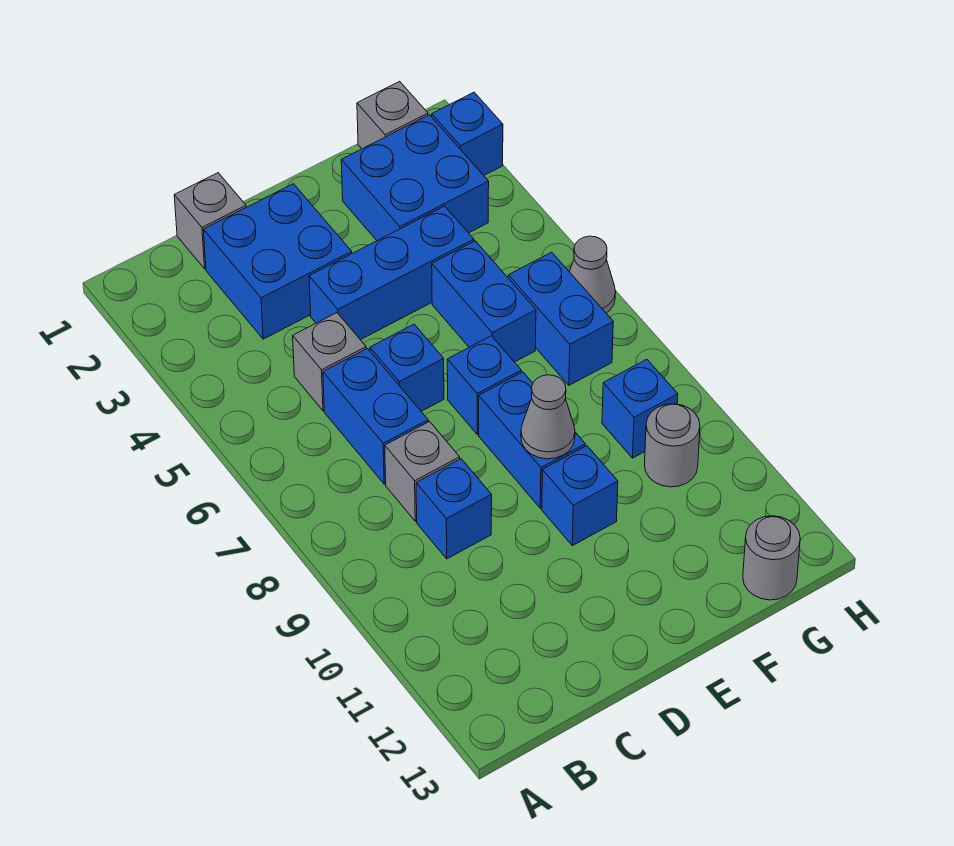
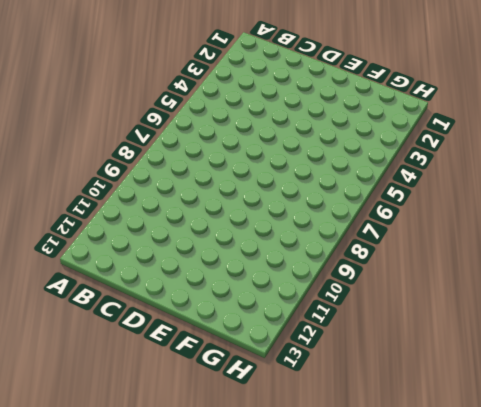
none -> grey brick C1 level 1
none -> blue brick C2:D3 level 1
none -> grey brick C5 level 1

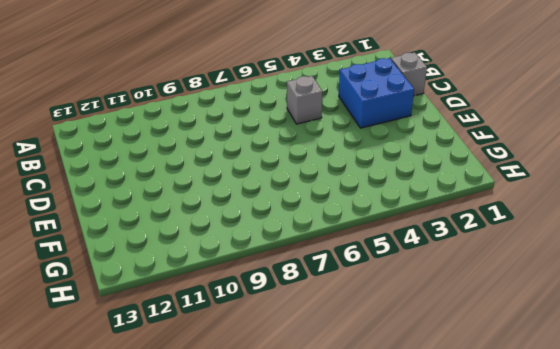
none -> blue brick C6:C7 level 1
none -> grey brick C8 level 1
none -> blue brick C9 level 1

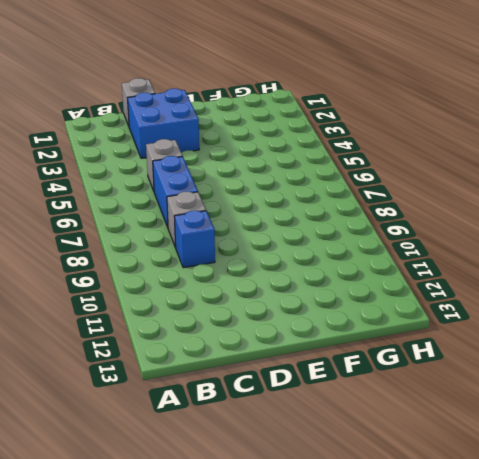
none -> blue brick D4:F4 level 1
none -> blue brick D6 level 1
none -> blue brick E7 level 1

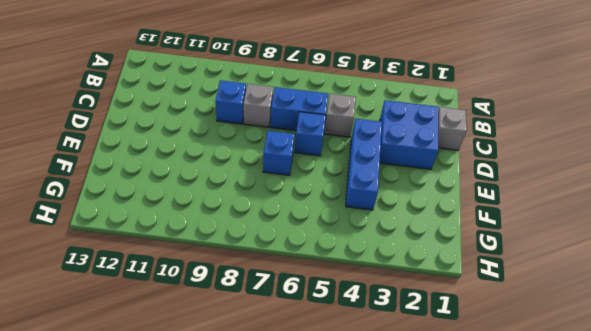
none -> blue brick E8:E9 level 1
none -> blue brick E10 level 1
none -> blue brick F2:G3 level 1

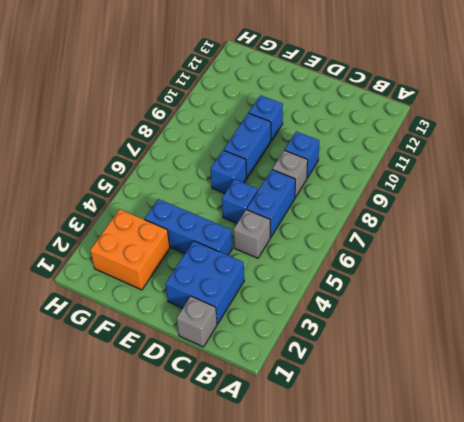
orange brick F2:G3 level 1 -> blue brick F2:G3 level 1
none -> blue brick F5:F6 level 1
none -> grey brick G1 level 1
none -> blue brick G6:G7 level 1

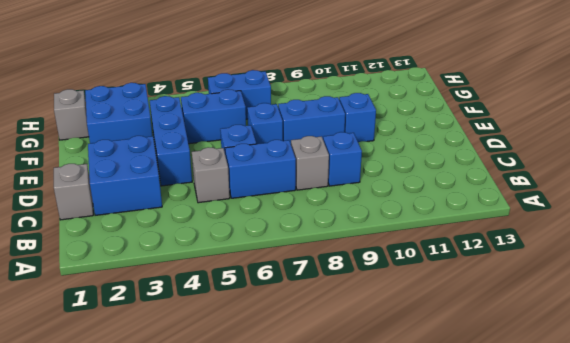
none -> blue brick G9 level 1
none -> grey round brick G10 level 1
none -> grey round brick G13 level 1

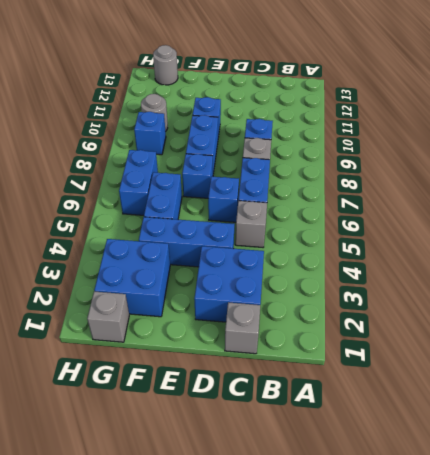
none -> blue brick H2 level 1
none -> grey cone H6 level 1
none -> grey cone E9 level 2

